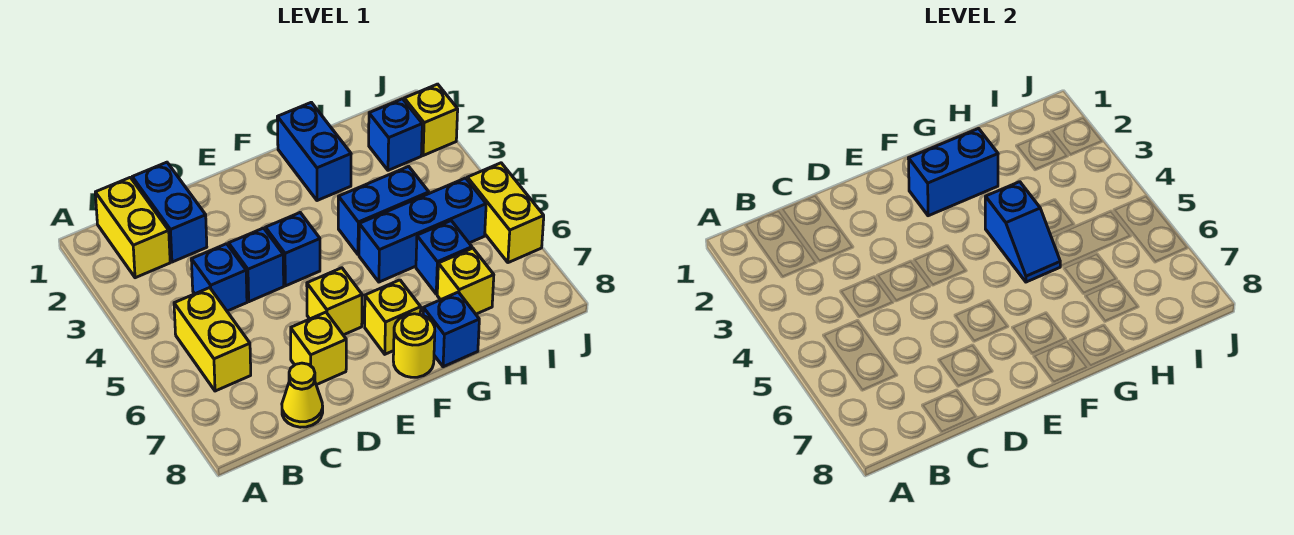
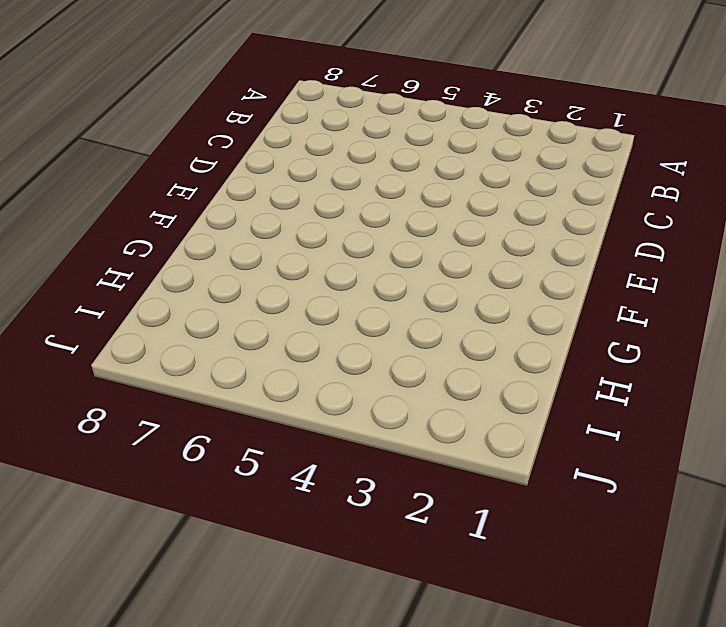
none -> yellow brick B1:B2 level 1
none -> yellow brick B5:B6 level 1
none -> blue brick C1:C2 level 1

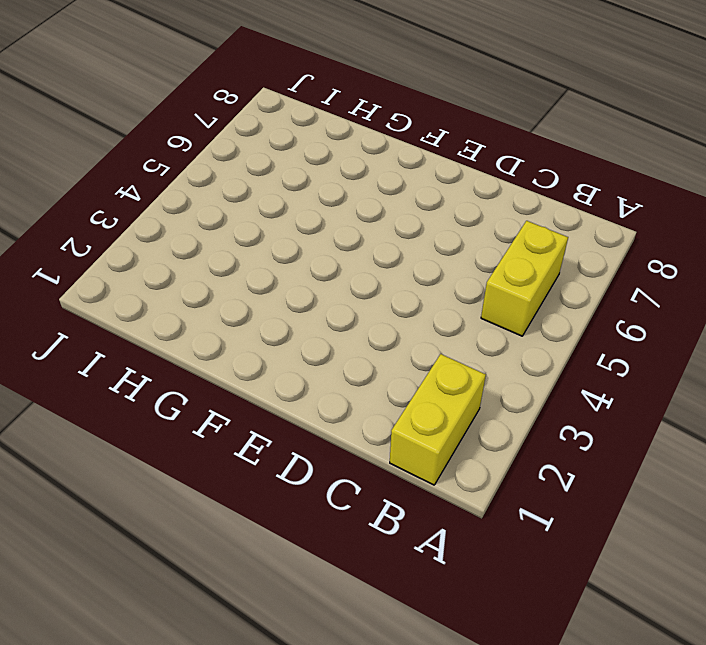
none -> blue brick C1:C2 level 1
none -> blue brick C4 level 1
none -> yellow cone C8 level 1

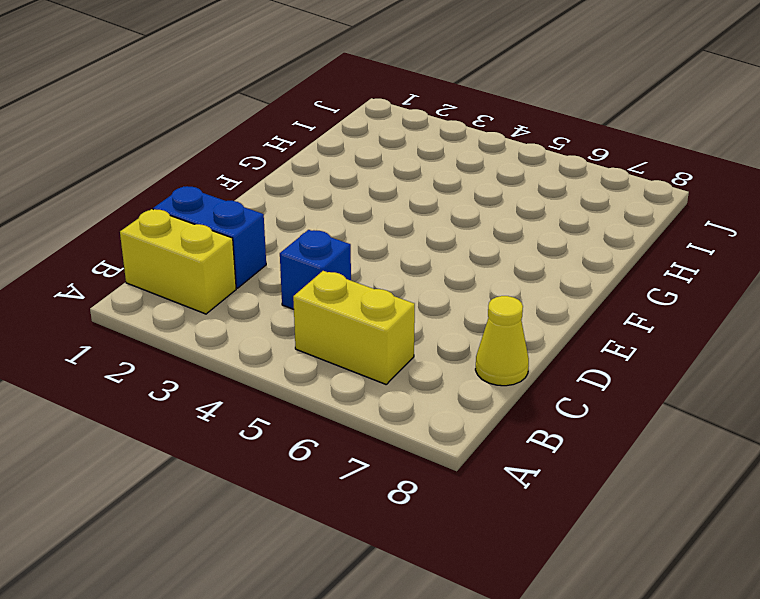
none -> blue brick D4 level 1
none -> yellow brick D7 level 1
none -> blue brick E4 level 1

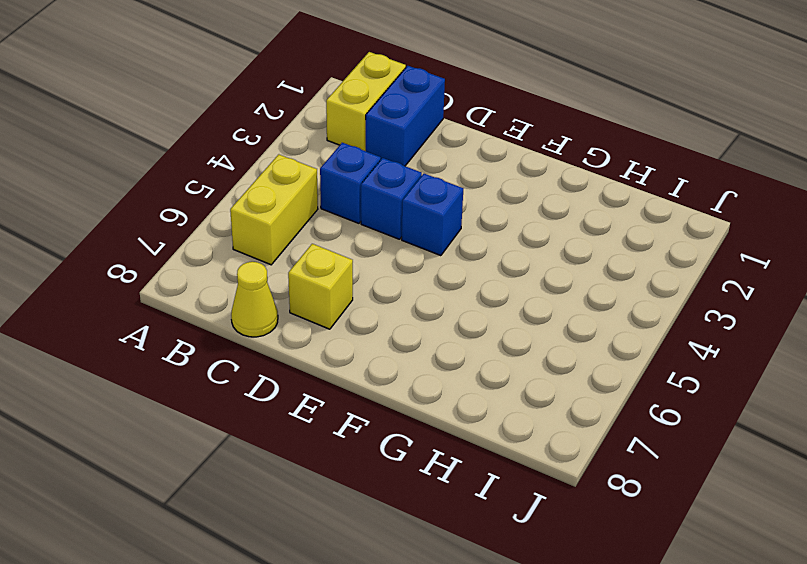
none -> yellow brick E6 level 1
none -> yellow brick F7 level 1
none -> yellow round brick F8 level 1

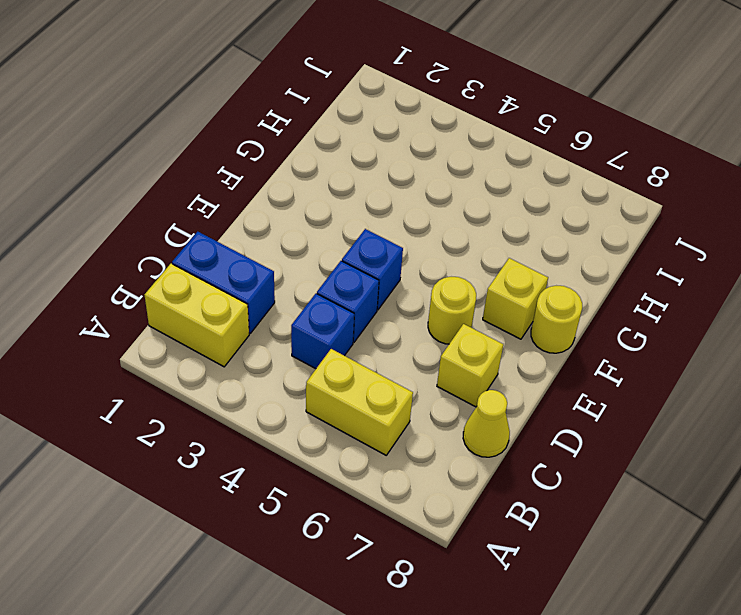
yellow round brick E6 level 1 -> yellow brick E6 level 1
none -> blue brick G1:G2 level 1
none -> blue brick G4:H4 level 1
none -> blue brick G5:I5 level 1

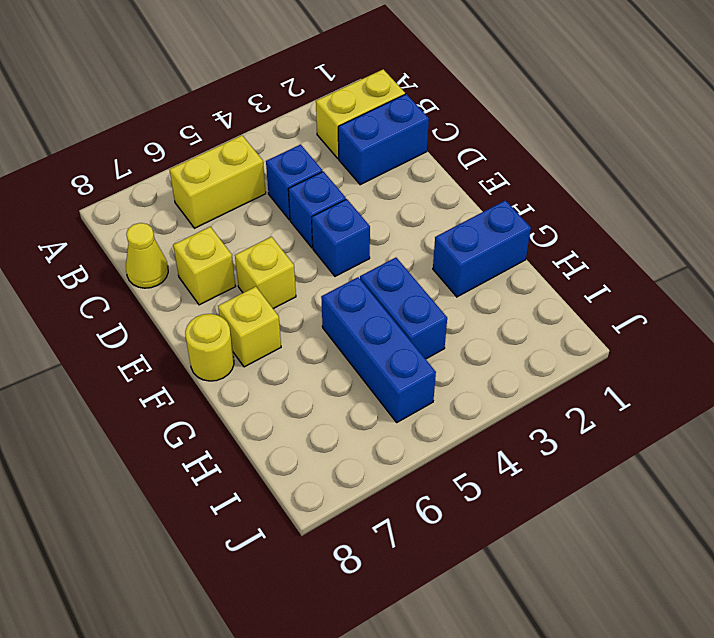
none -> blue brick G8 level 1
none -> blue brick H6 level 1
none -> yellow brick H7 level 1

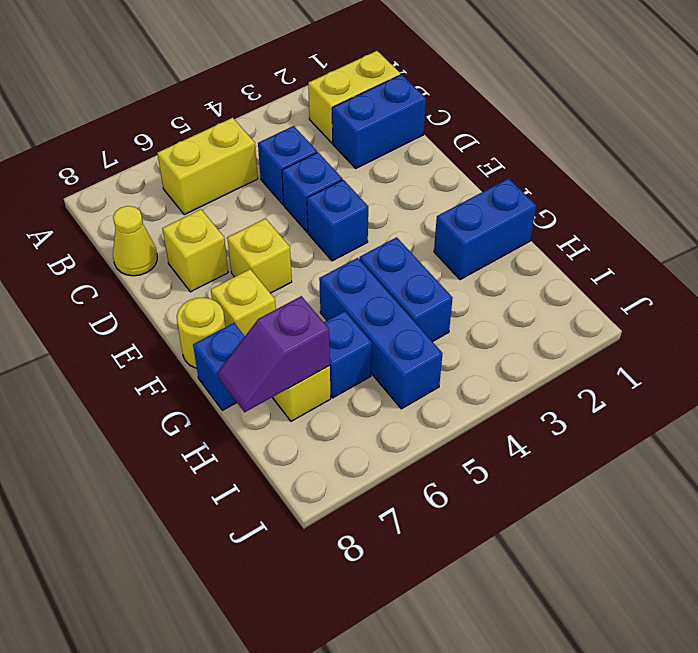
purple slope H7:H8 level 2 top 7 -> none
none -> blue brick I2 level 1
none -> yellow brick J2 level 1
none -> yellow brick J5:J6 level 1

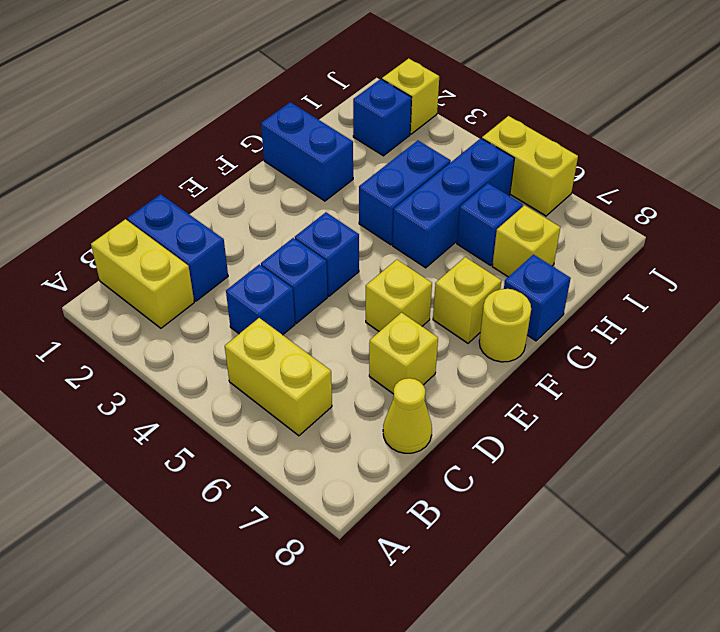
none -> blue brick F2:G2 level 2
none -> blue slope G4:G5 level 2 top 4

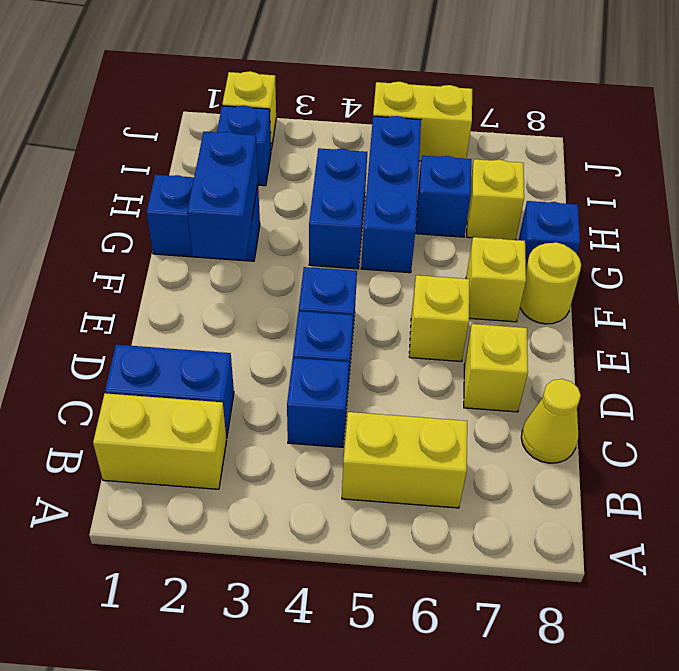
none -> blue slope G4:G5 level 2 top 4

